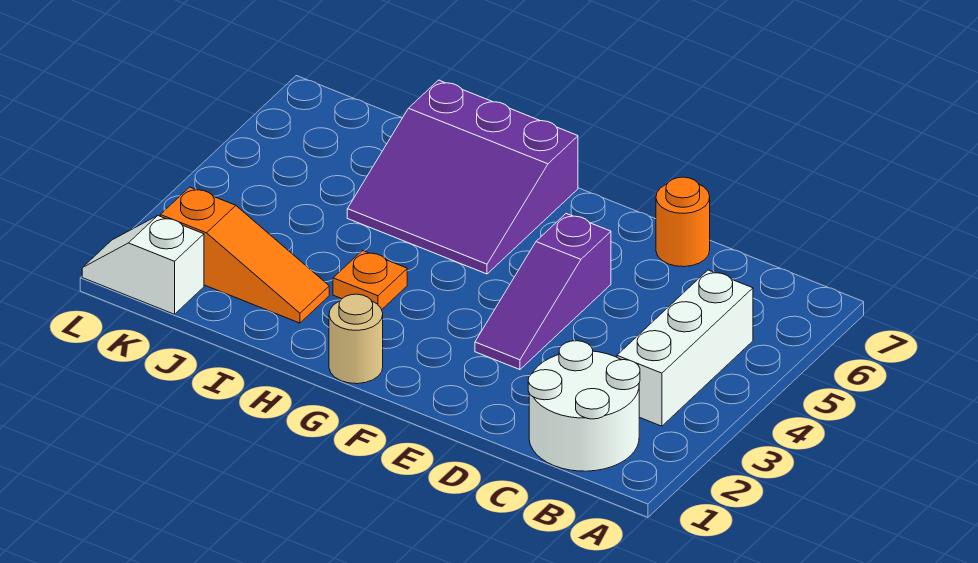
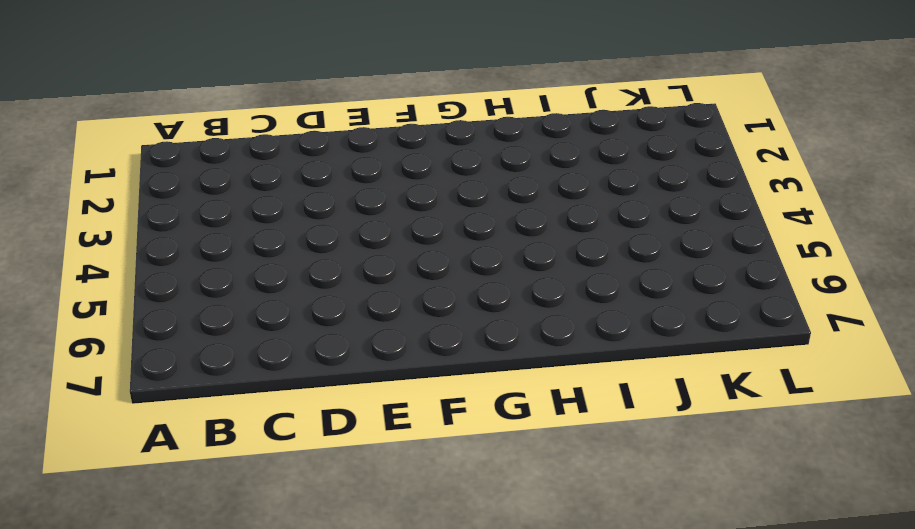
none -> white round brick B1:C2 level 1
none -> white brick B3:B5 level 1

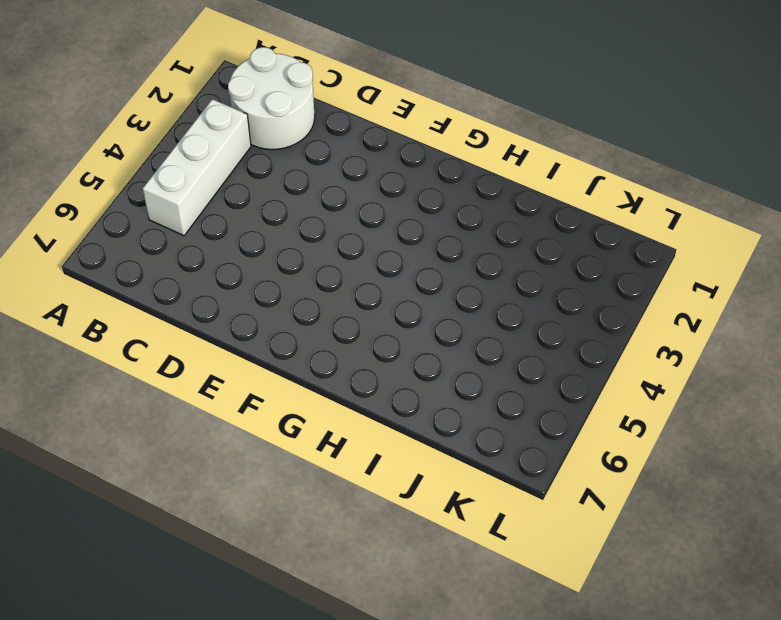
none -> orange round brick D7 level 1
none -> purple slope E3:E5 level 1 top 5

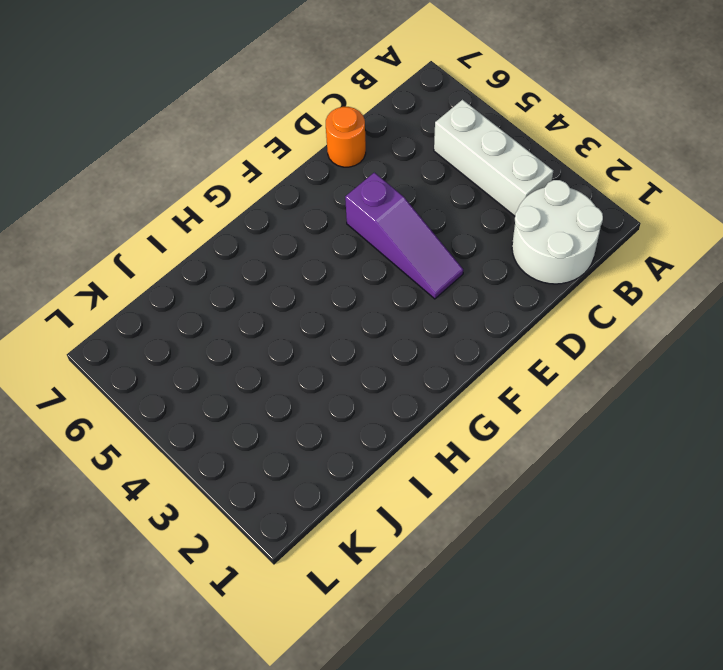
none -> tan round brick G1 level 1
none -> purple slope G5:I7 level 1 top 7

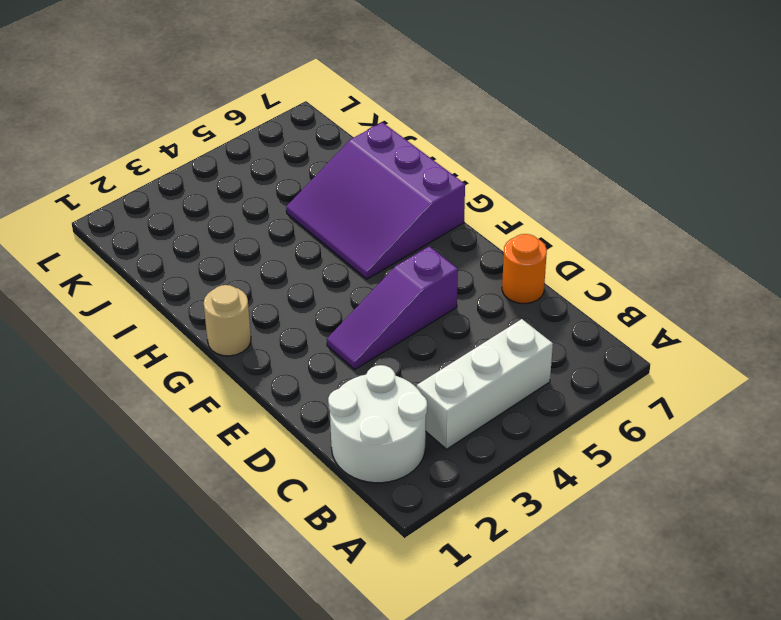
none -> orange plate H3 level 1
none -> orange slope I2:K2 level 1 top K

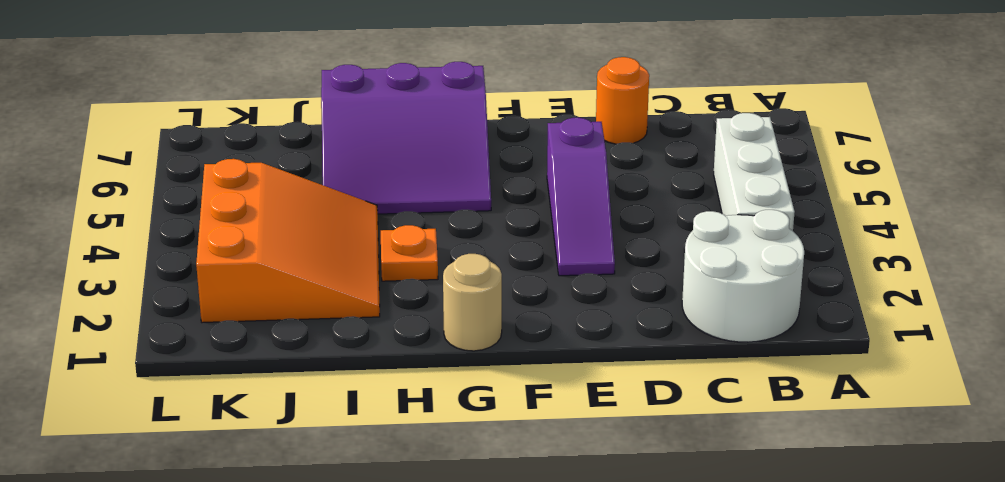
orange slope I2:K4 level 1 top K -> orange slope I2:K2 level 1 top K
none -> white slope K1:L1 level 1 top K

